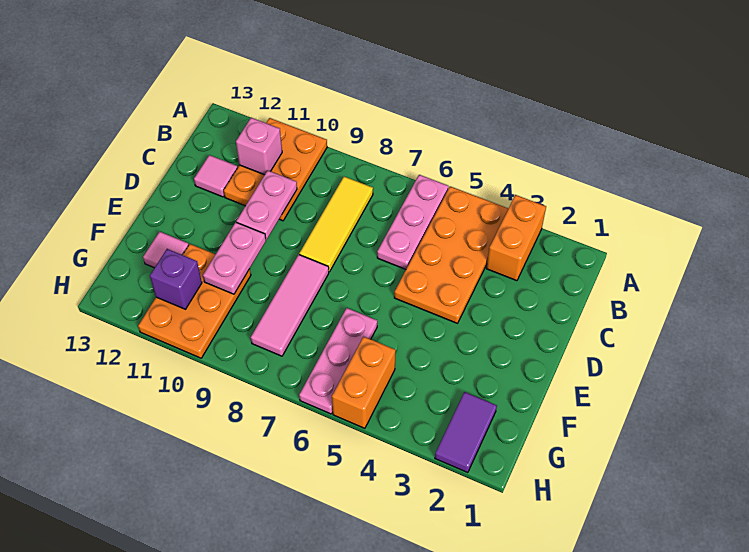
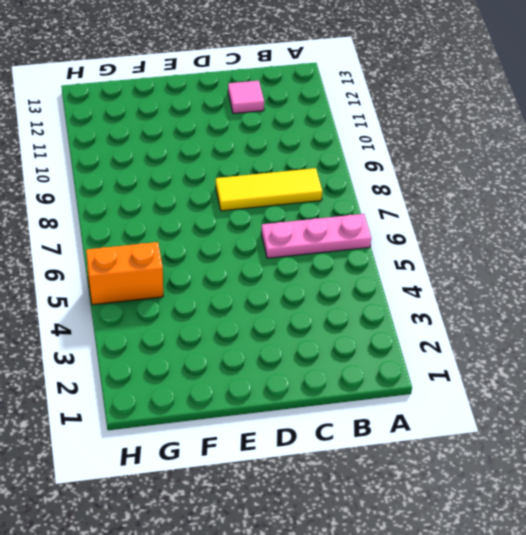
none -> orange brick A3:B3 level 1
none -> orange plate A4:D5 level 1
none -> orange plate A10:C11 level 1

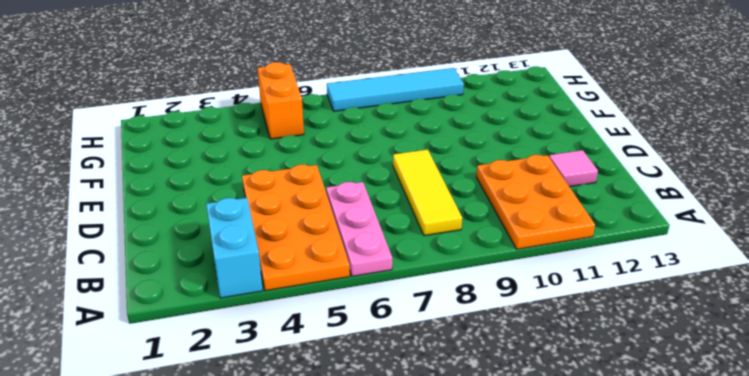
cyan brick A3:B3 level 1 -> orange brick A3:B3 level 1
cyan tile H7:H10 level 1 -> orange plate F10:H11 level 1
none -> pink tile E8:G8 level 1
none -> pink plate F6:H6 level 1
none -> pink tile F12 level 1

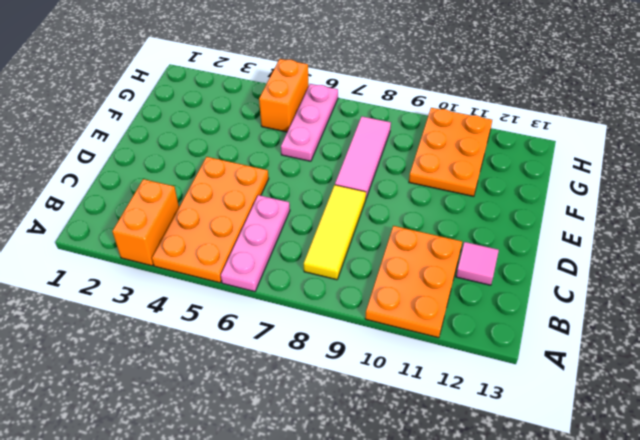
none -> pink tile F12 level 1
none -> purple tile G2:H2 level 1
none -> pink brick B11 level 2

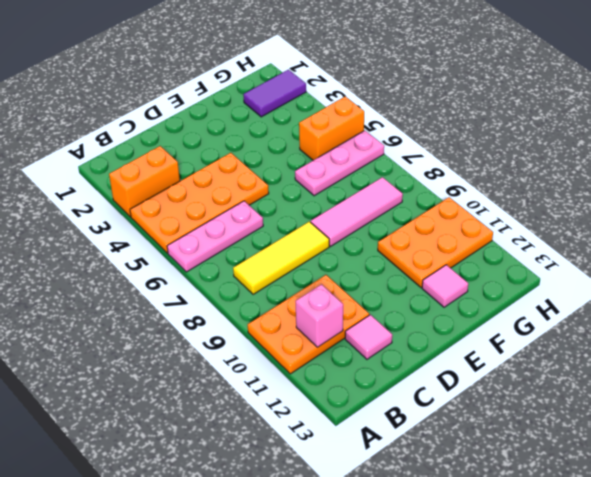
none -> pink plate C10:D10 level 2
none -> pink plate E10:F10 level 2
none -> purple brick G11 level 2

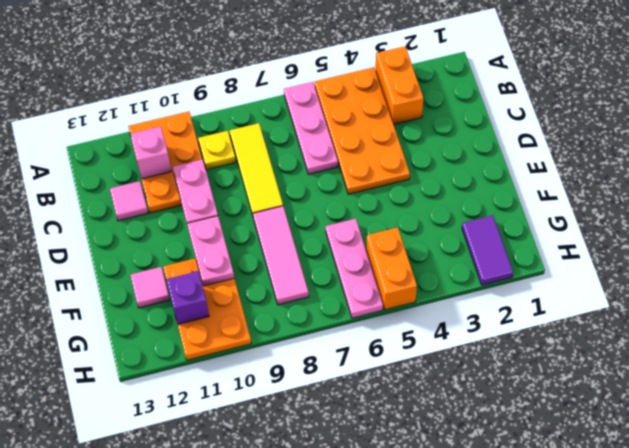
yellow plate B9 level 1 -> none

